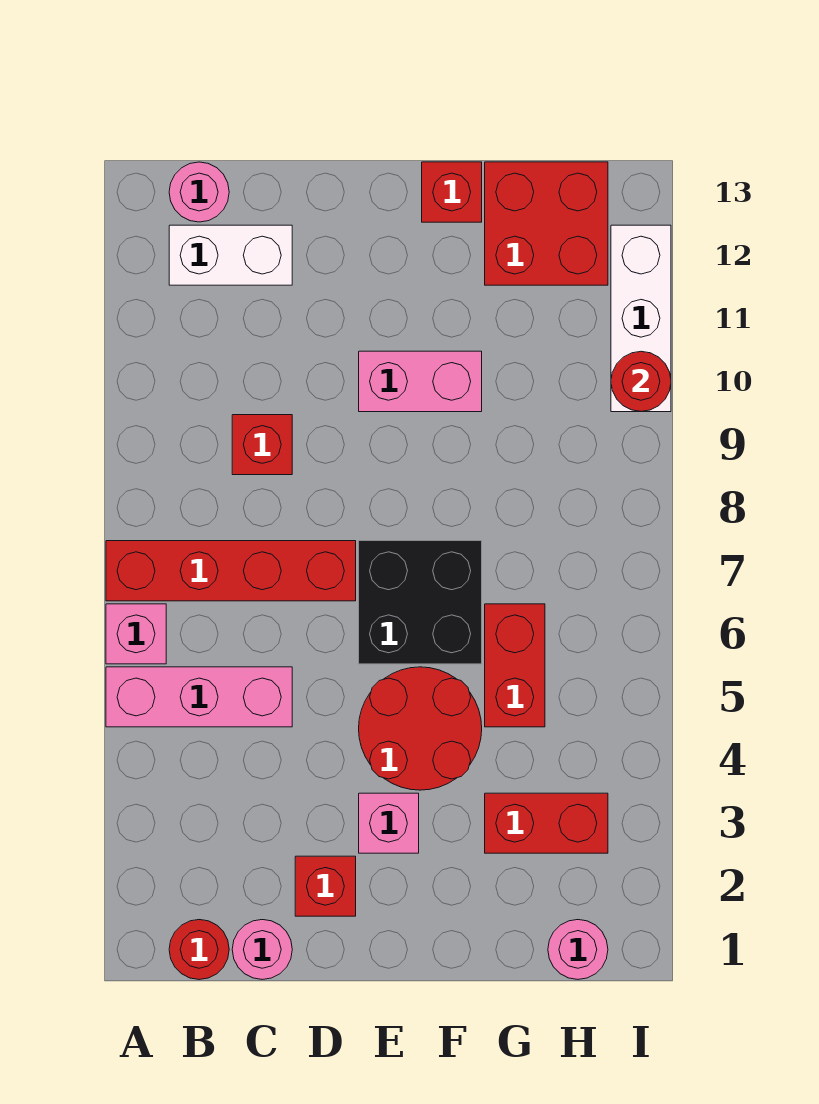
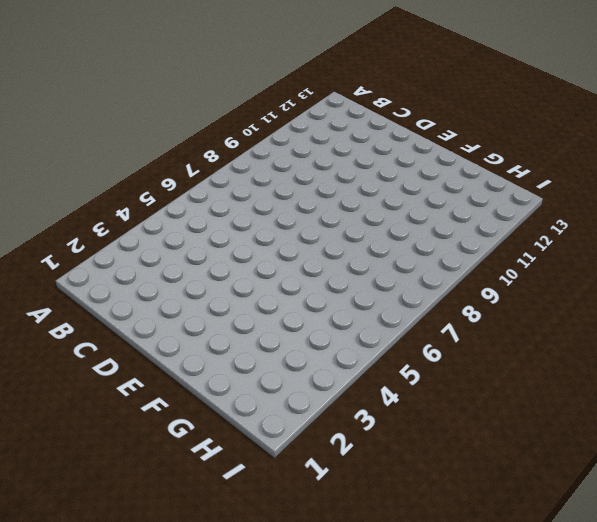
none -> pink brick A5:C5 level 1
none -> pink brick A6 level 1
none -> red brick A7:D7 level 1

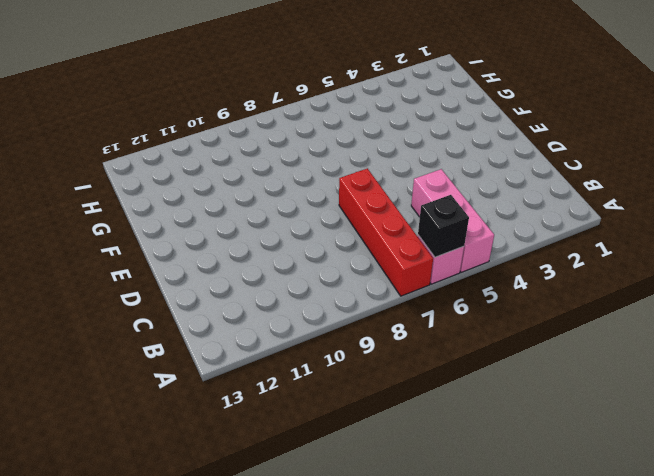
black brick A6 level 2 -> none
none -> red round brick B1 level 1
none -> white brick B12:C12 level 1
none -> pink round brick B13 level 1

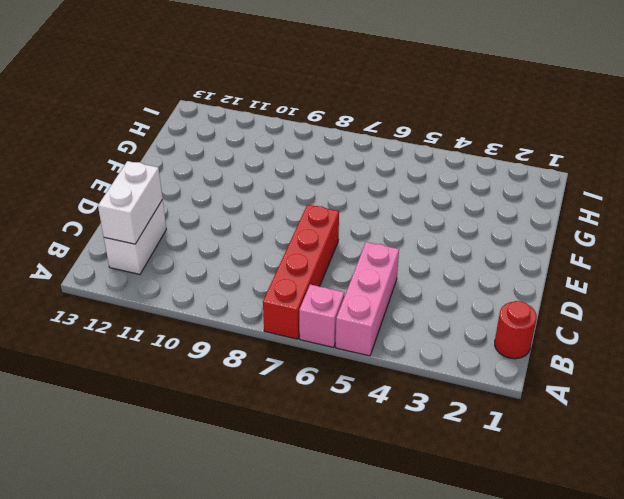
white brick B12:C12 level 2 -> none
none -> pink round brick B13 level 1
none -> pink round brick C1 level 1
none -> red brick C9 level 1

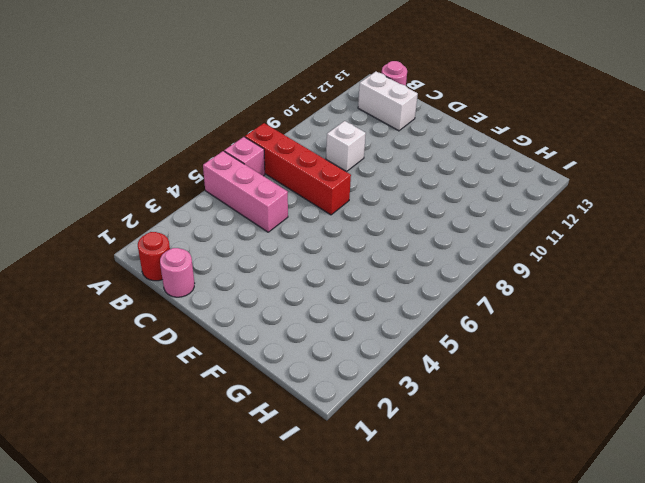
white brick C9 level 1 -> red brick C9 level 1
none -> red brick D2 level 1
none -> pink brick E3 level 1
none -> red round brick E4:F5 level 1

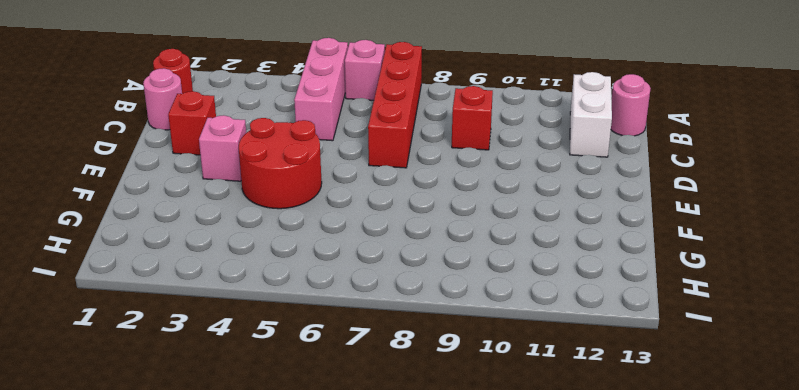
none -> black brick E6:F7 level 1
none -> pink brick E10:F10 level 1
none -> red brick F13 level 1

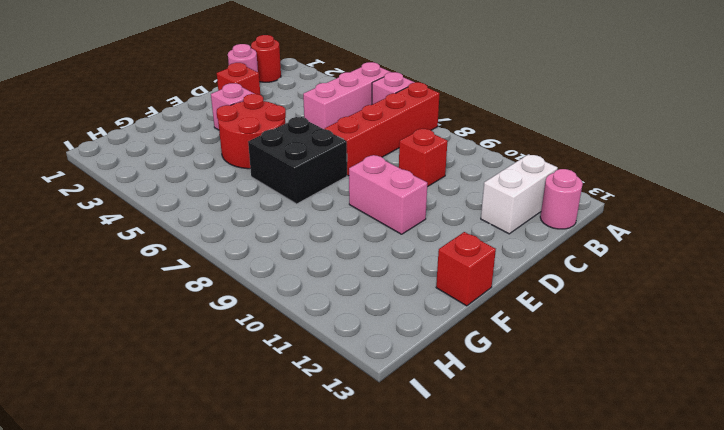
pink brick E9:E10 level 1 -> pink brick E10:F10 level 1
none -> red brick G3:H3 level 1
none -> red brick G5:G6 level 1
none -> red brick G12:H13 level 1

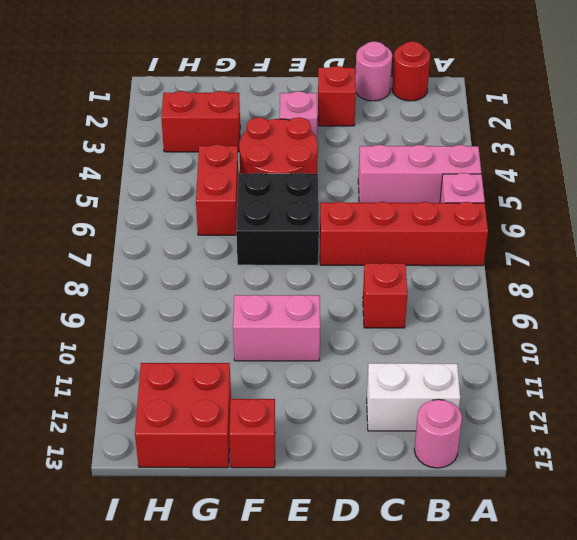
none -> pink round brick H1 level 1
none -> white brick I10:I12 level 1
none -> red round brick I10 level 2

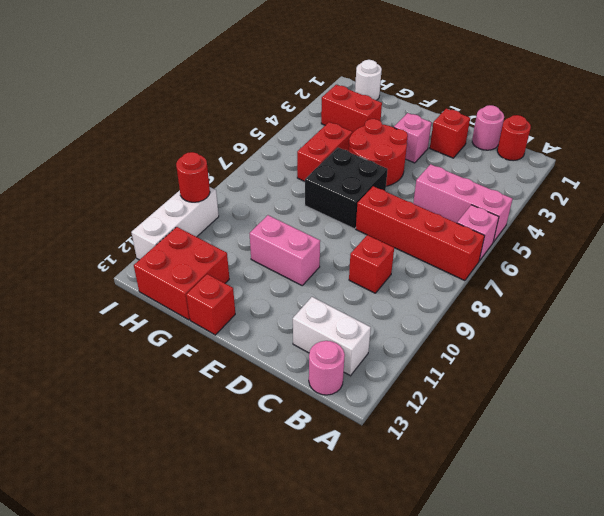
white round brick H1 level 1 -> pink round brick H1 level 1

